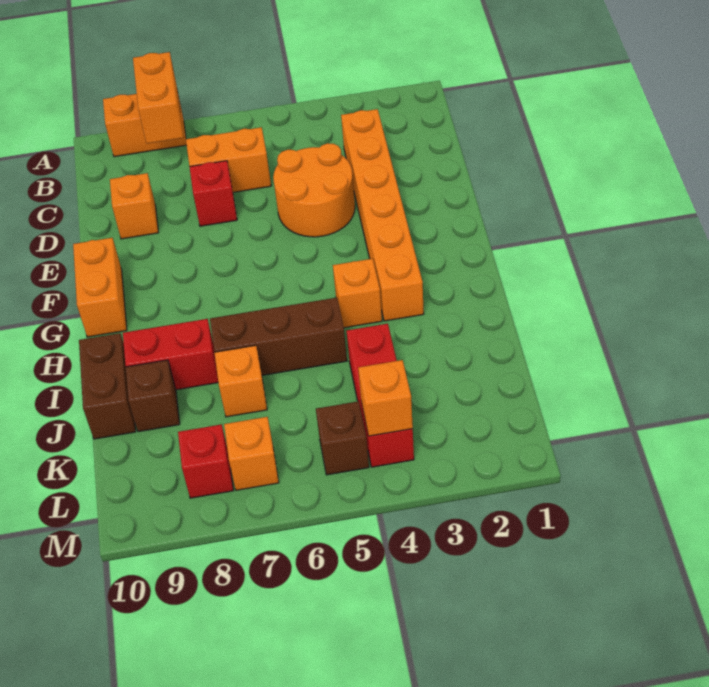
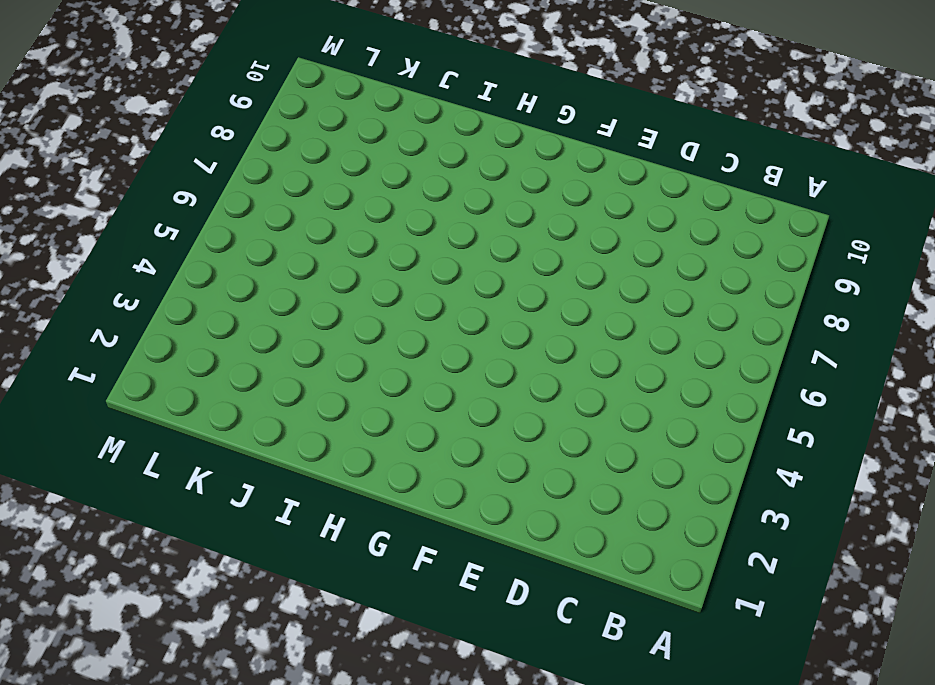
none -> orange brick A8:A9 level 1
none -> orange brick C3:H3 level 1
none -> orange brick C6:C7 level 1

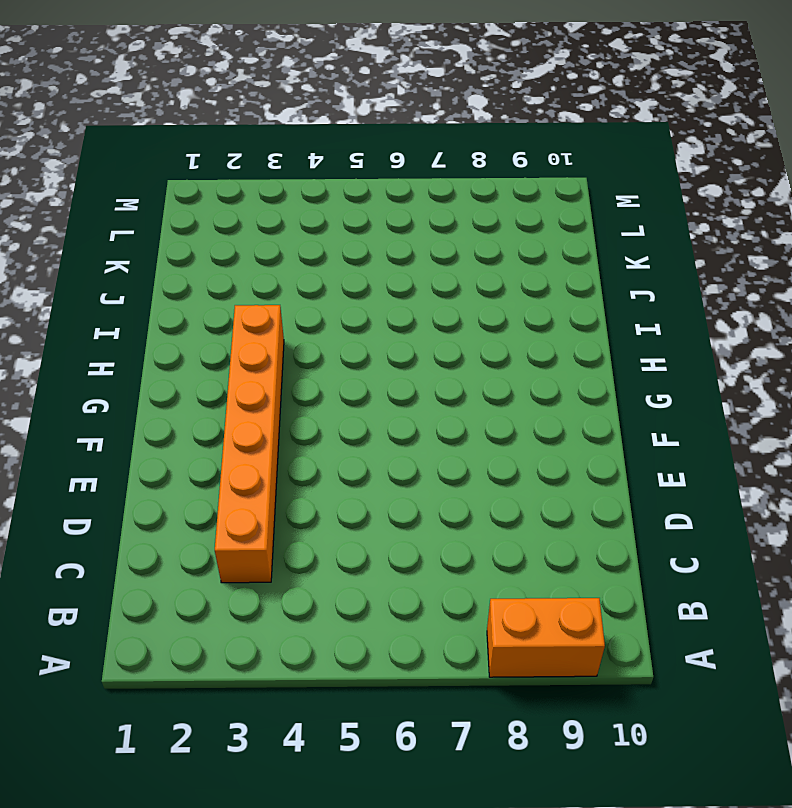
none -> orange brick C6:C7 level 1
none -> orange round brick D4:E5 level 1
none -> red brick D7 level 1

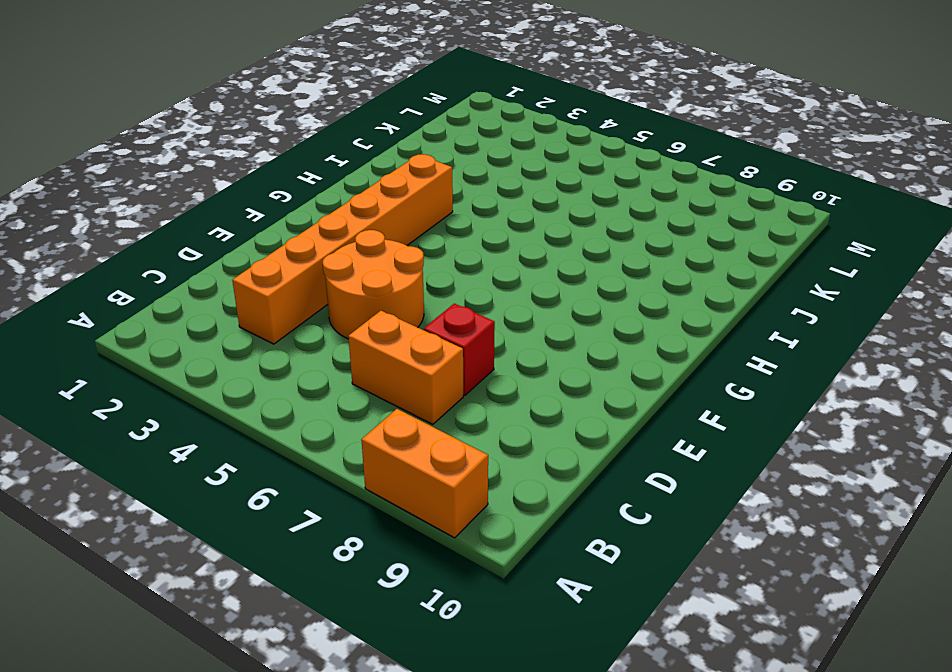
none -> orange brick D9 level 1
none -> orange brick F10:G10 level 1
none -> orange brick H4 level 1

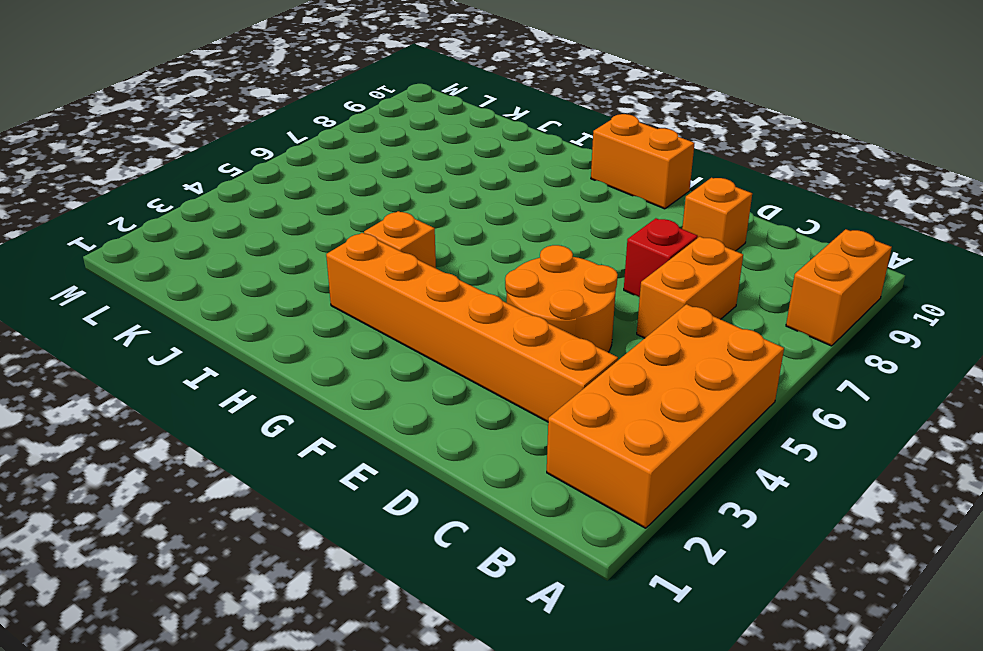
orange brick A2:B5 level 1 -> none
none -> brown brick I5:I7 level 1
none -> red brick I8:I9 level 1
none -> brown brick I10:J10 level 1

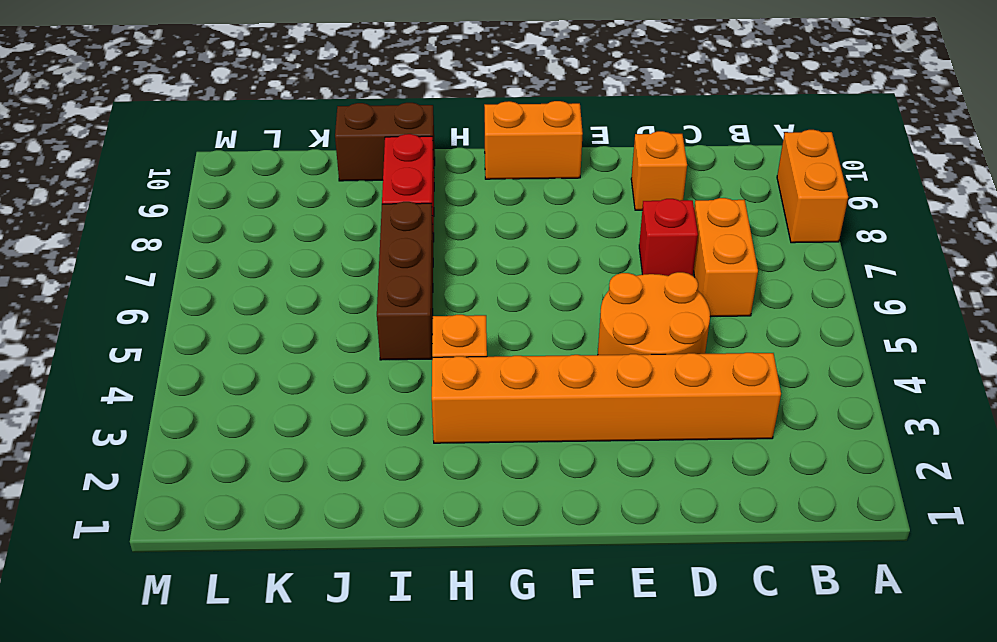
none -> red brick J4:L4 level 1
none -> orange brick J7 level 1
none -> brown brick J9 level 1

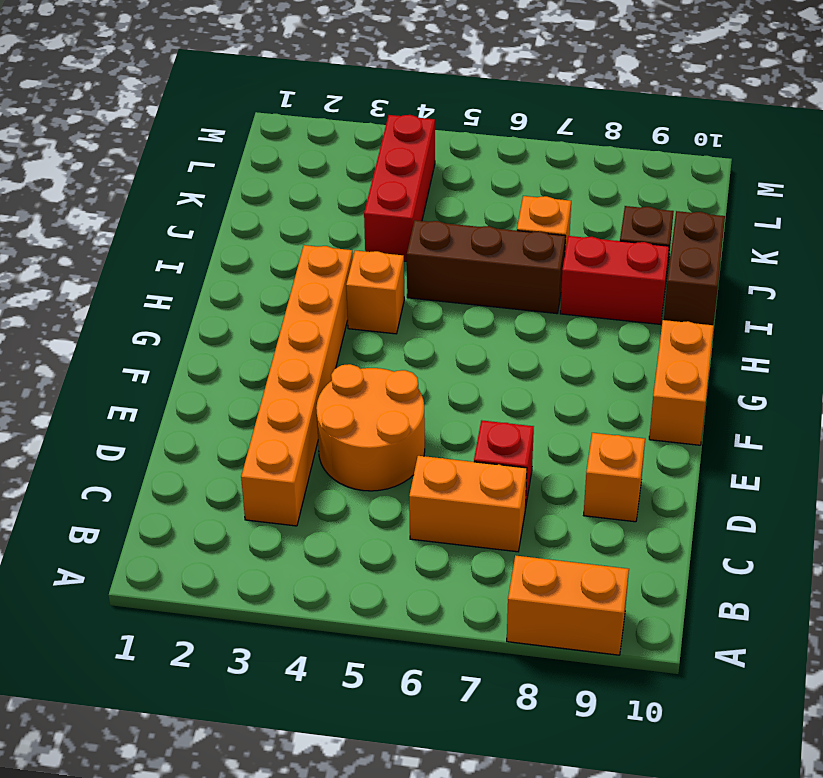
none -> brown brick L5 level 1
none -> orange brick L7 level 1
none -> red brick L8 level 1

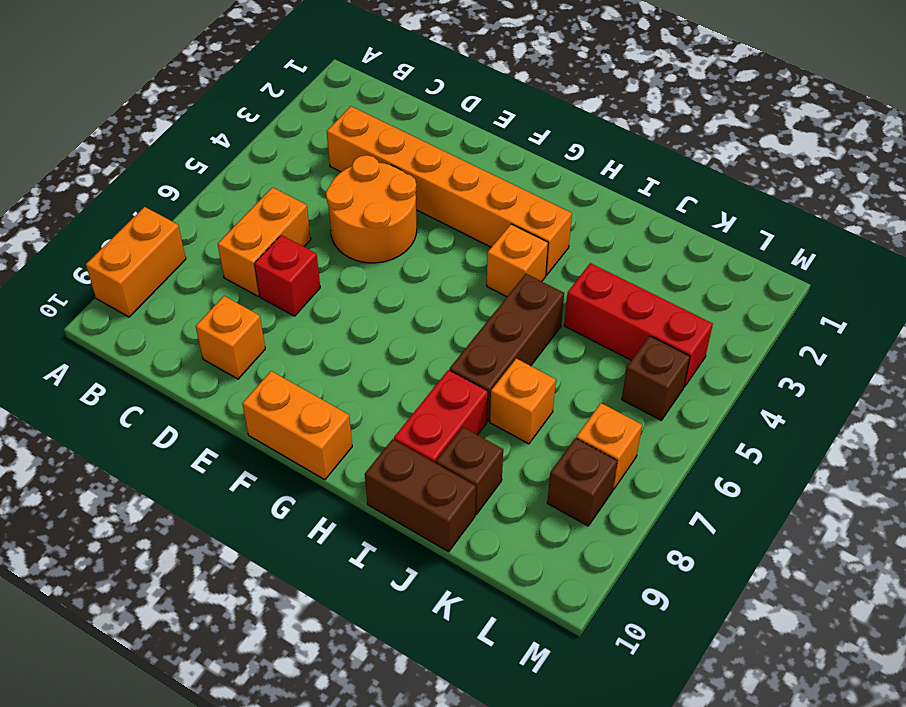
brown brick L8 level 1 -> red brick L8 level 1
none -> orange brick A8:B8 level 2
none -> orange brick L4 level 2

